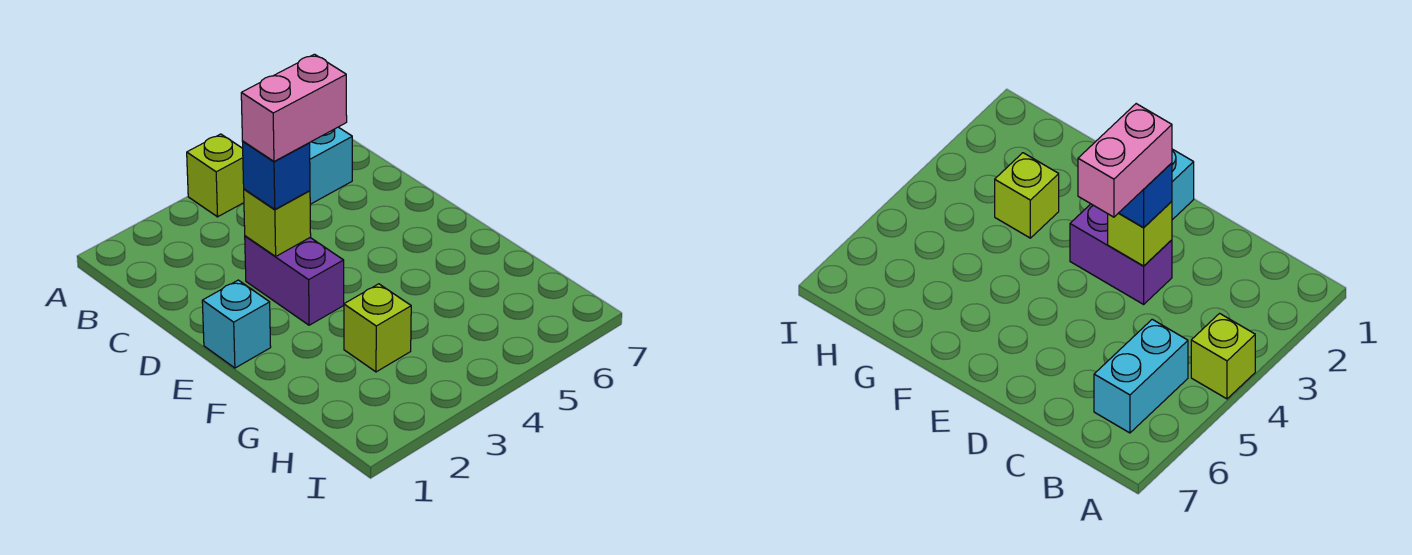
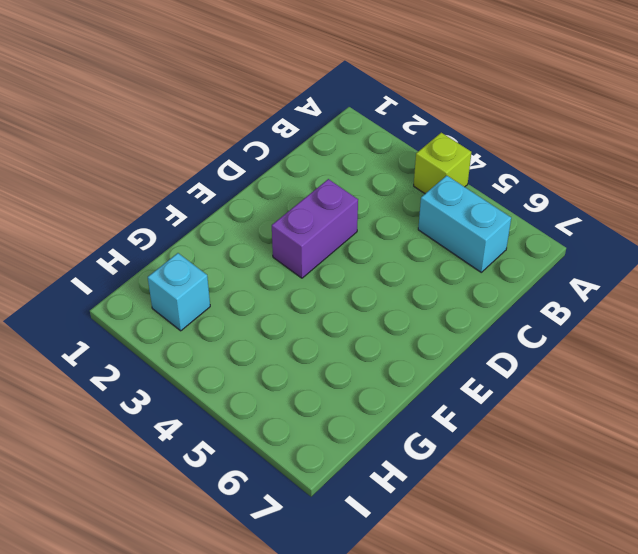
cyan brick H2 level 1 -> cyan brick E1 level 1
none -> lime brick G3 level 1
none -> lime brick D3 level 2

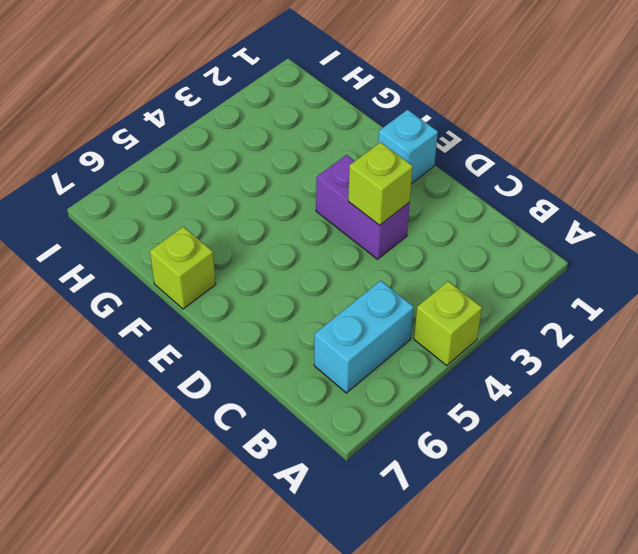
lime brick F7 level 1 -> lime brick G3 level 1
none -> blue brick D3 level 3
none -> pink brick D3:D4 level 4

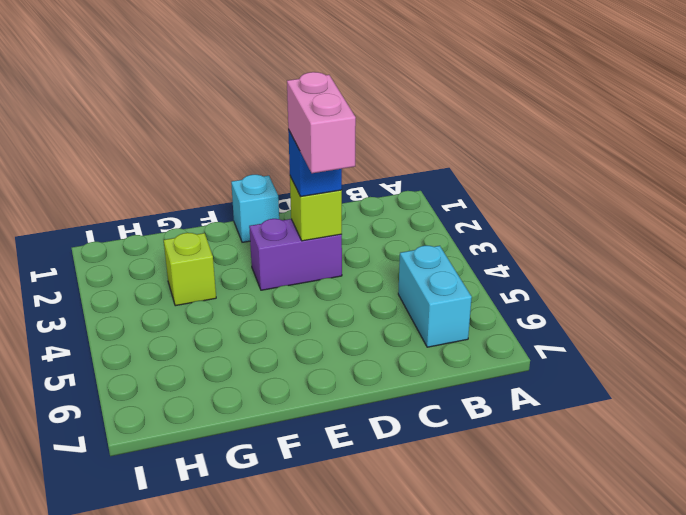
none -> lime brick A4 level 1

